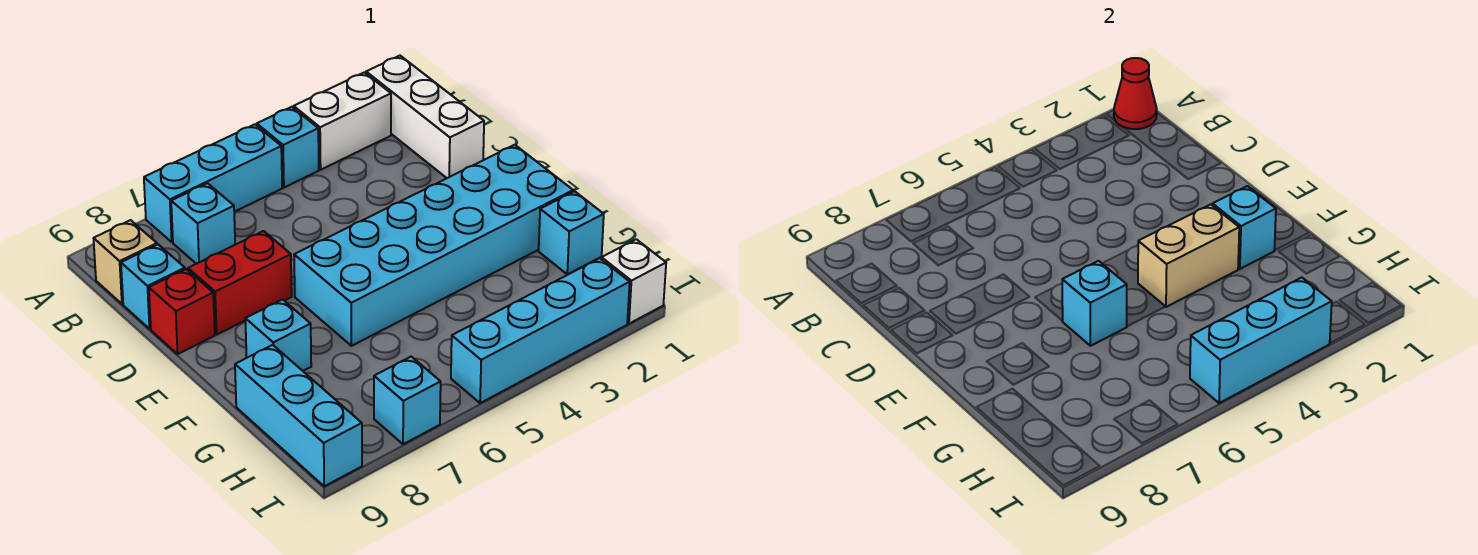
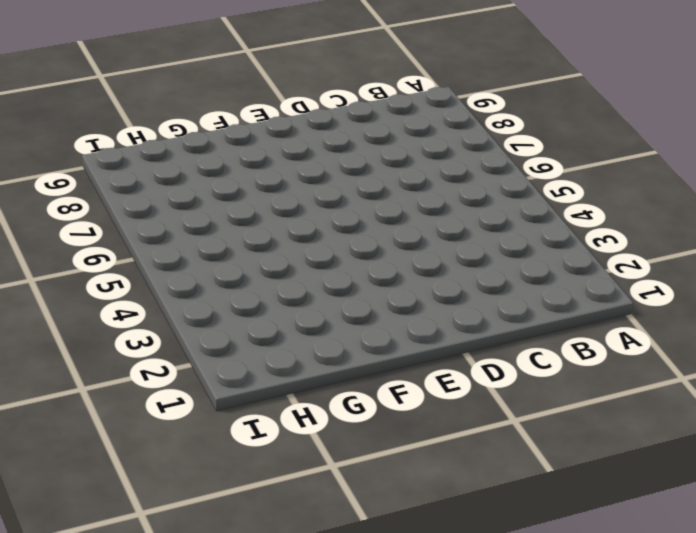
none -> white brick A1:C1 level 1
none -> white brick A2:A3 level 1
none -> cyan brick A4 level 1

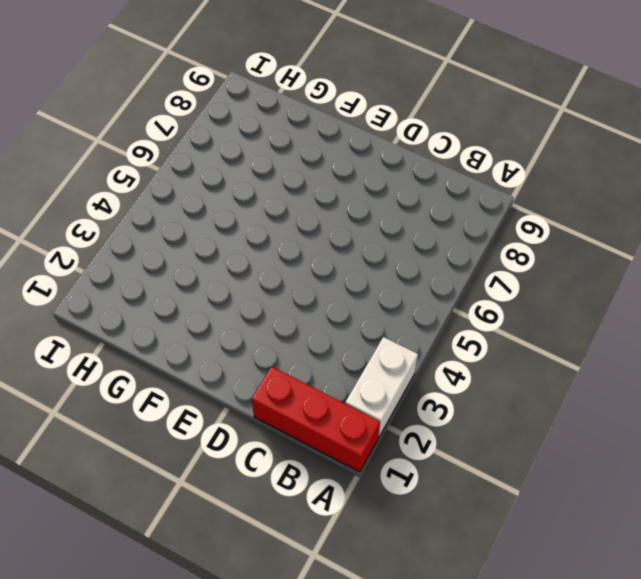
red brick A1:C1 level 1 -> white brick A1:C1 level 1
none -> cyan brick A4 level 1
none -> cyan brick A5:A7 level 1
none -> cyan brick B7 level 1

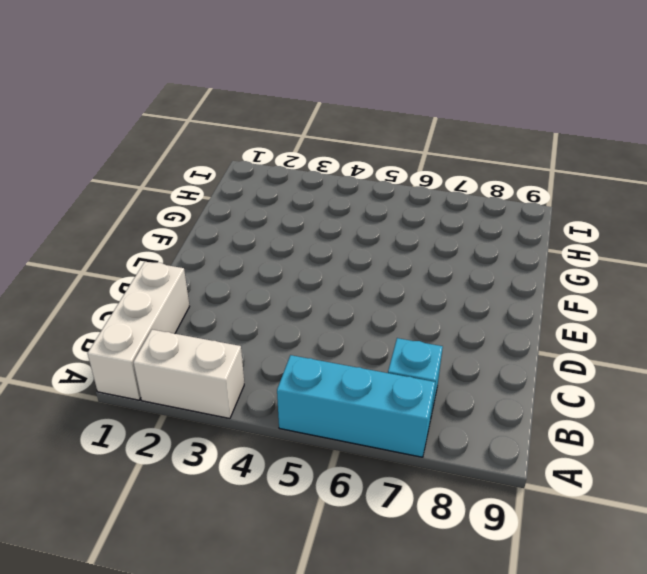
none -> cyan brick A4 level 1
none -> tan brick B9 level 1
none -> cyan brick C9 level 1

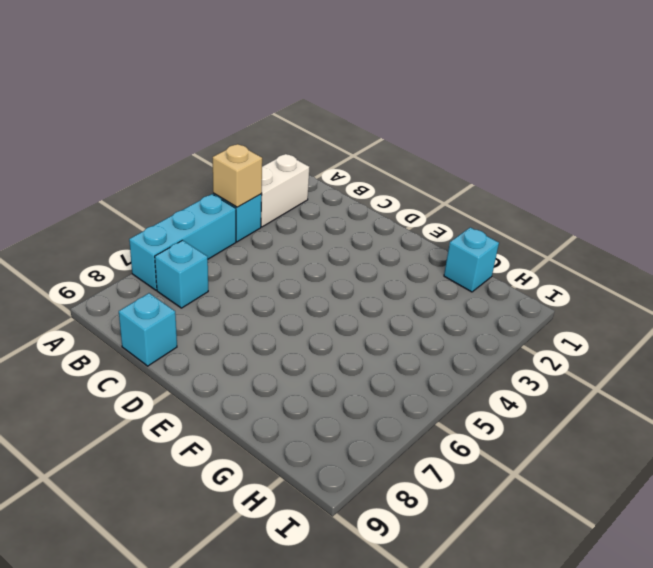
tan brick A4 level 2 -> tan brick B9 level 1
none -> white brick A1:C1 level 1
none -> red brick D7:D8 level 1
none -> red brick D9 level 1

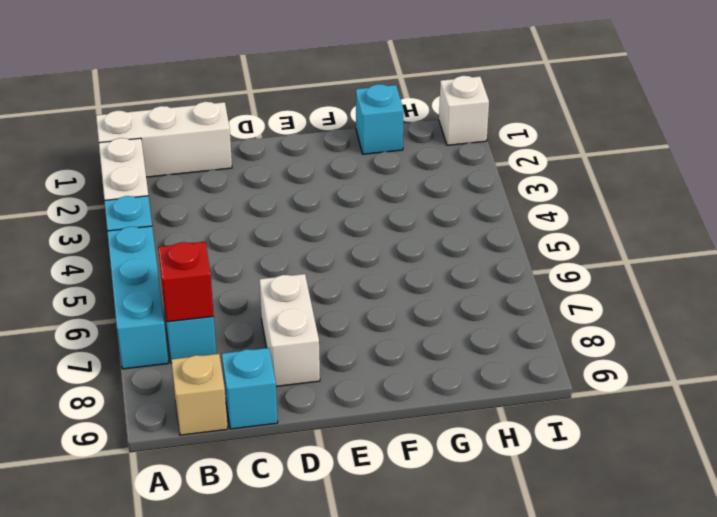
red brick B7 level 2 -> red brick D9 level 1
white brick D7:D8 level 1 -> red brick D7:D8 level 1
none -> cyan brick E1:F6 level 1
none -> cyan brick F8 level 1
none -> cyan brick G9:I9 level 1

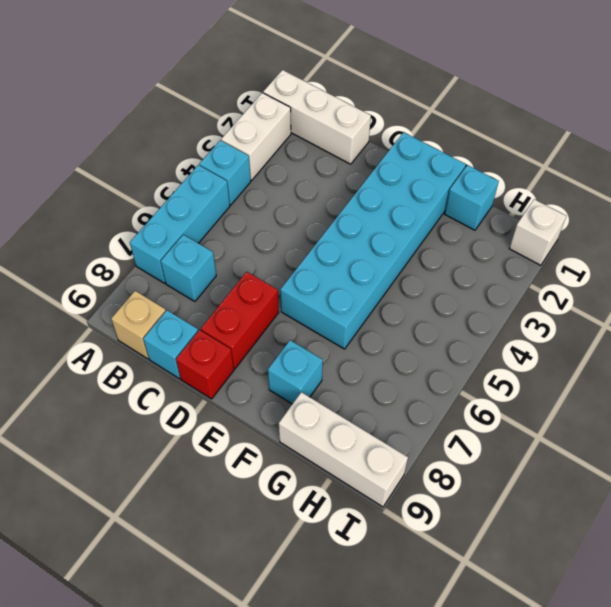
white brick G9:I9 level 1 -> cyan brick G9:I9 level 1
none -> cyan brick I2:I5 level 1
none -> cyan brick I7 level 1
none -> red cone A1 level 2

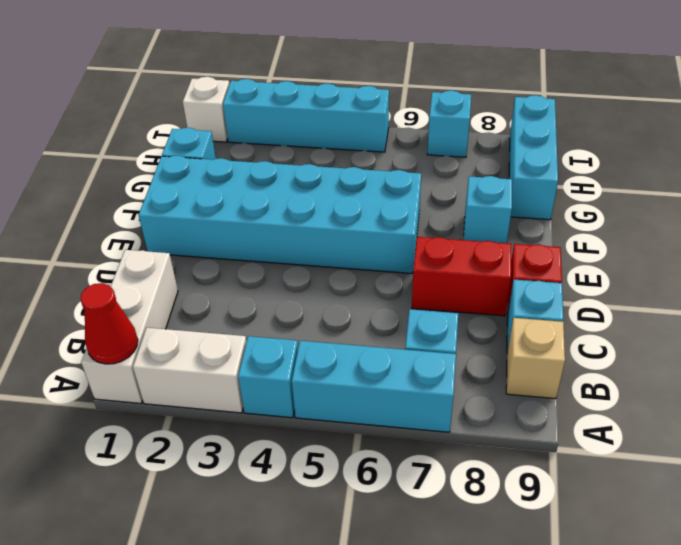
none -> cyan brick F2 level 2
none -> tan brick F3:F4 level 2
none -> cyan brick F6 level 2

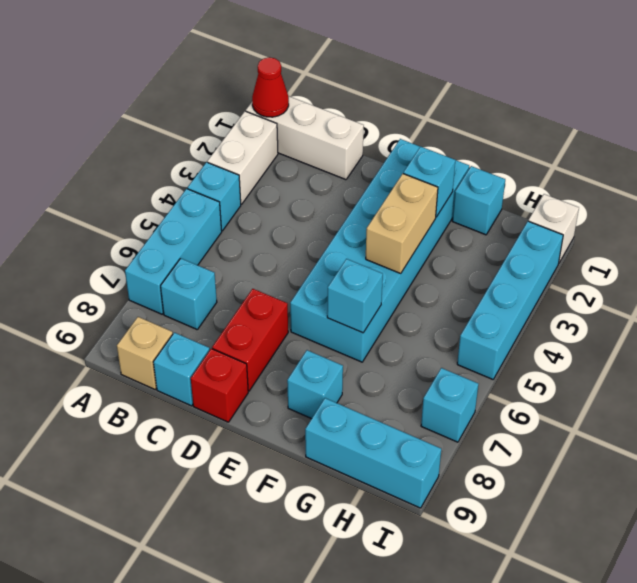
none -> cyan brick I3:I5 level 2

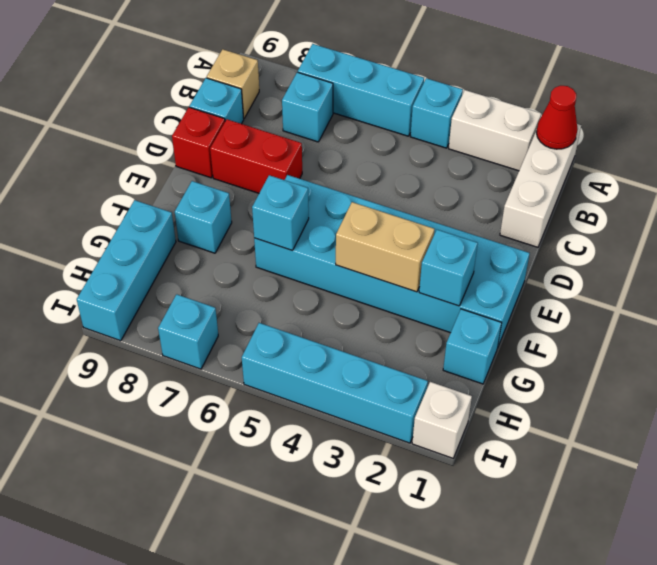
none -> cyan brick I3:I5 level 2

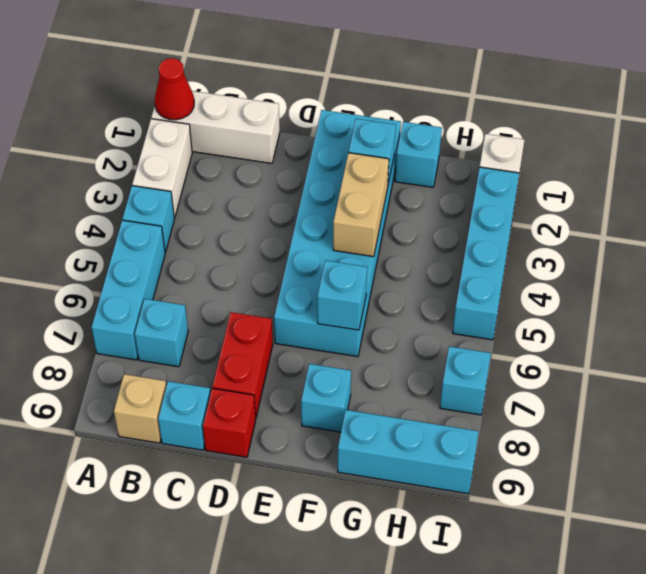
none -> cyan brick I3:I5 level 2

